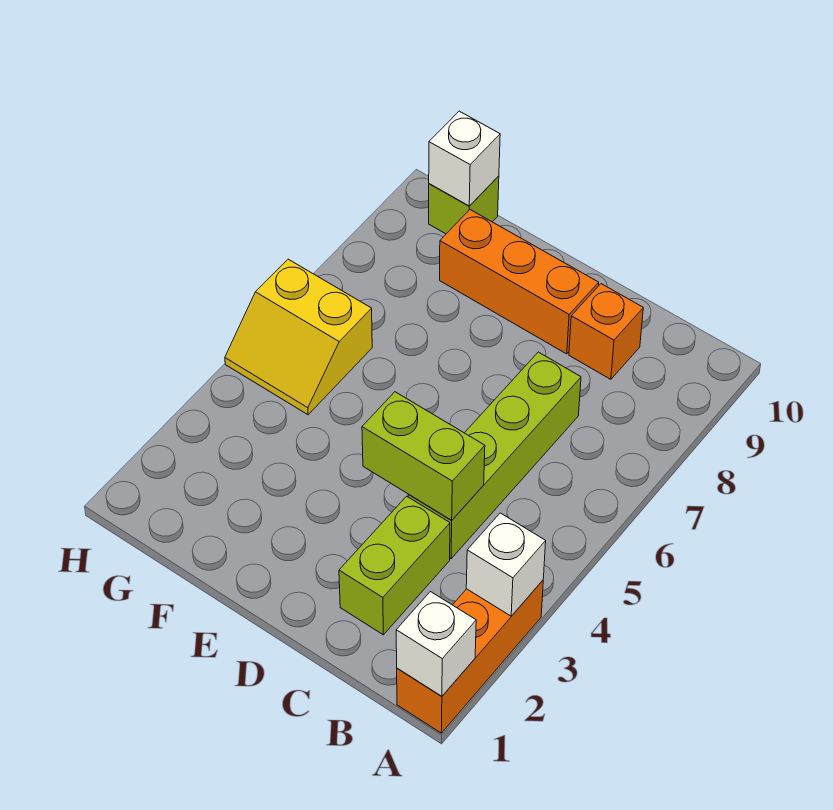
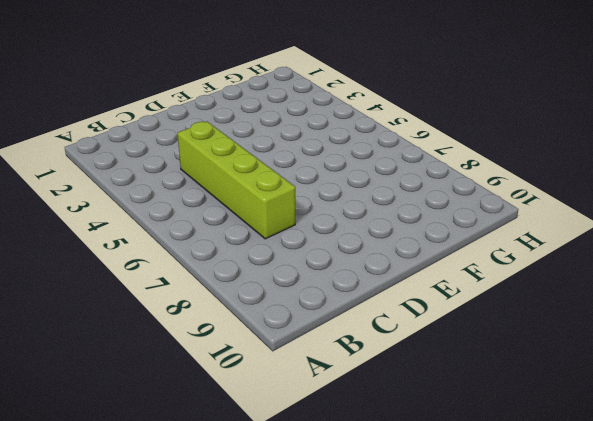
none -> orange brick A1:A3 level 1
none -> lime brick C2:C3 level 1

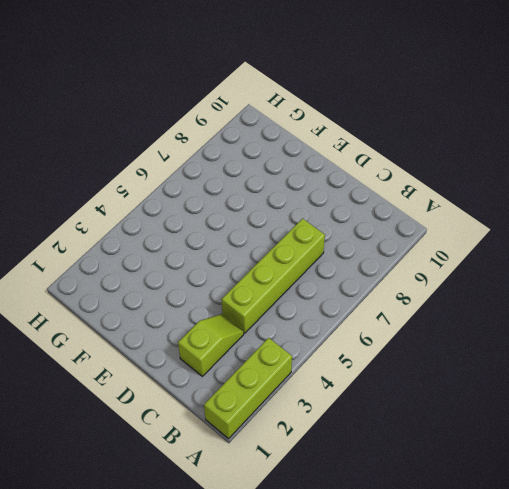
lime brick A1:A3 level 1 -> orange brick A1:A3 level 1
lime slope C2:C3 level 1 top 2 -> lime brick C2:C3 level 1
none -> orange brick C9 level 1
none -> orange brick D9:F9 level 1

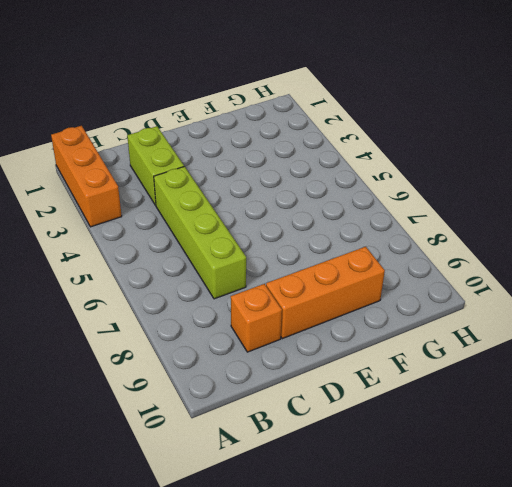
none -> yellow slope G5:H6 level 1 top 6
none -> lime brick G10 level 1

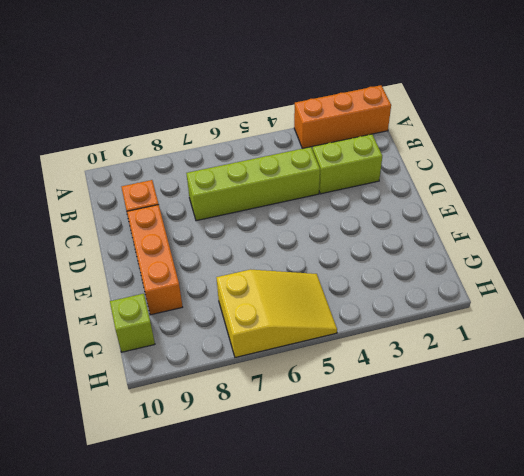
yellow slope G5:H7 level 1 top 7 -> yellow slope G5:H6 level 1 top 6
none -> white brick A1 level 2
none -> white brick A3 level 2

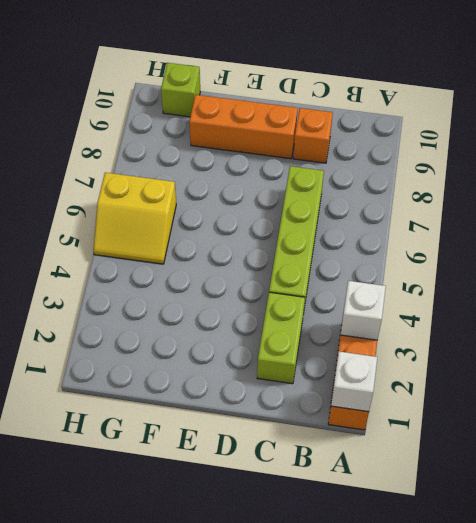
none -> lime brick C4:D4 level 2
none -> white brick G10 level 2

